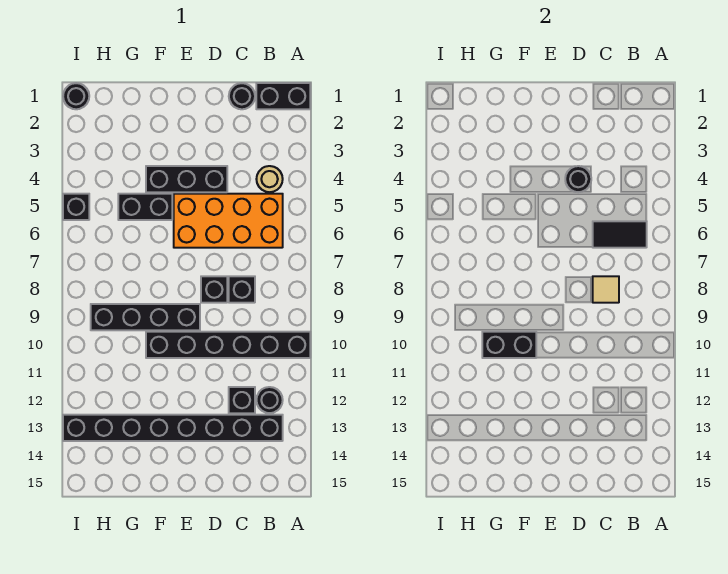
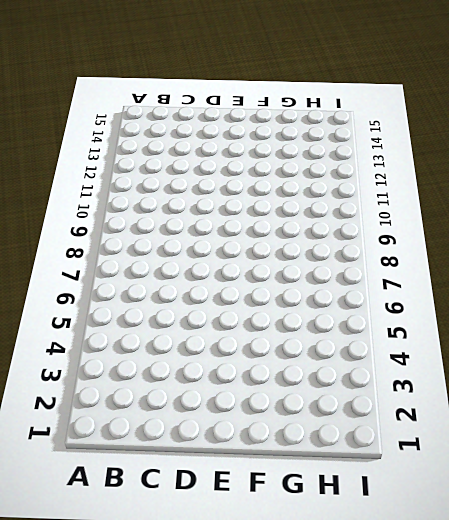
none -> black brick A1:B1 level 1
none -> black brick A10:F10 level 1
none -> tan round brick B4 level 1

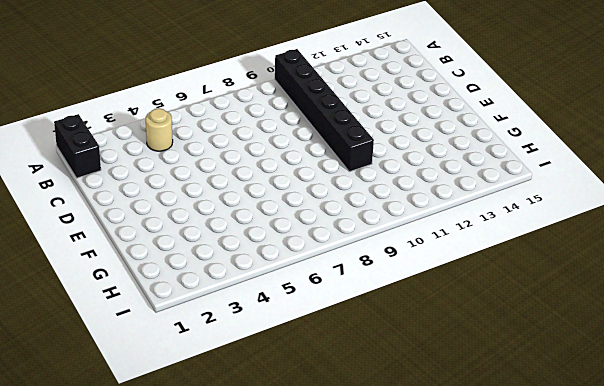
none -> orange brick B5:E6 level 1
none -> black round brick B12 level 1
none -> black brick B13:I13 level 1

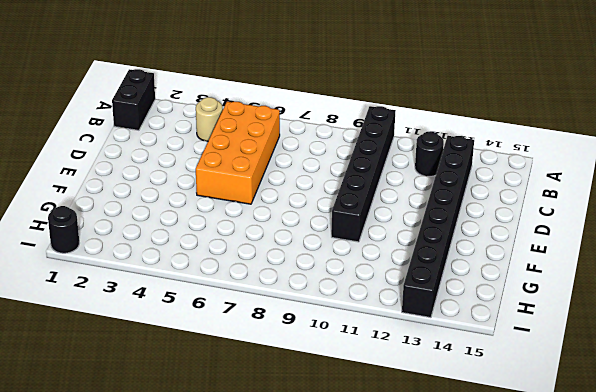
none -> black round brick C1 level 1
none -> black brick C8 level 1
none -> black brick C12 level 1

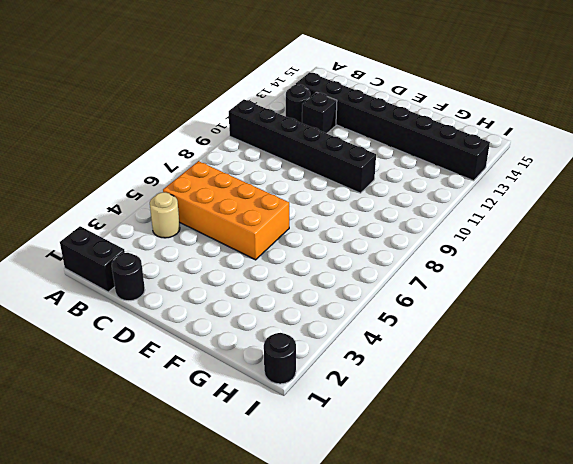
none -> black brick C8 level 1
none -> black brick D4:F4 level 1
none -> black brick D8 level 1

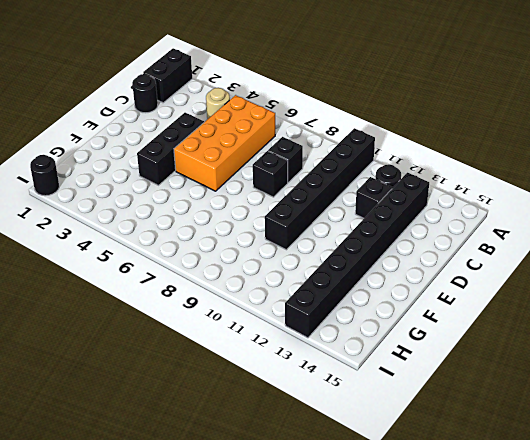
none -> black brick E9:H9 level 1
none -> black brick F5:G5 level 1
none -> black brick I5 level 1

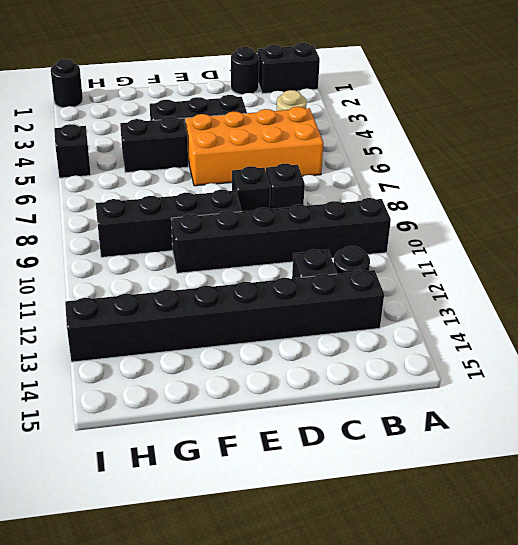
none -> black tile B6:C6 level 2
none -> tan tile C8 level 2
none -> black round brick D4 level 2

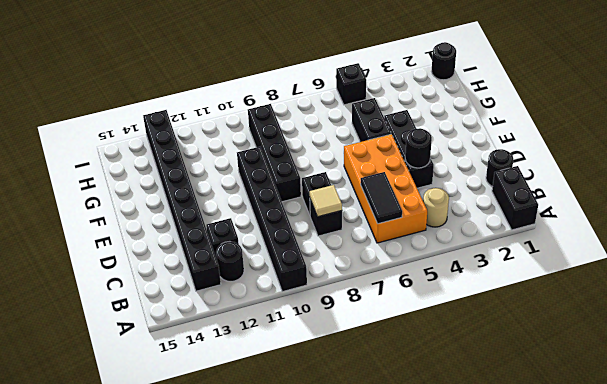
none -> black brick F10:G10 level 2

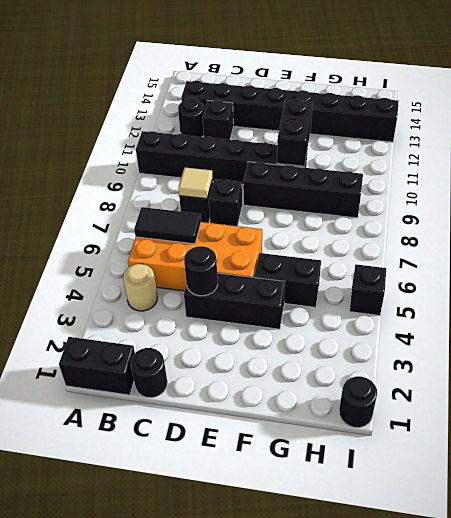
black brick F10:F11 level 2 -> black brick F10:G10 level 2

